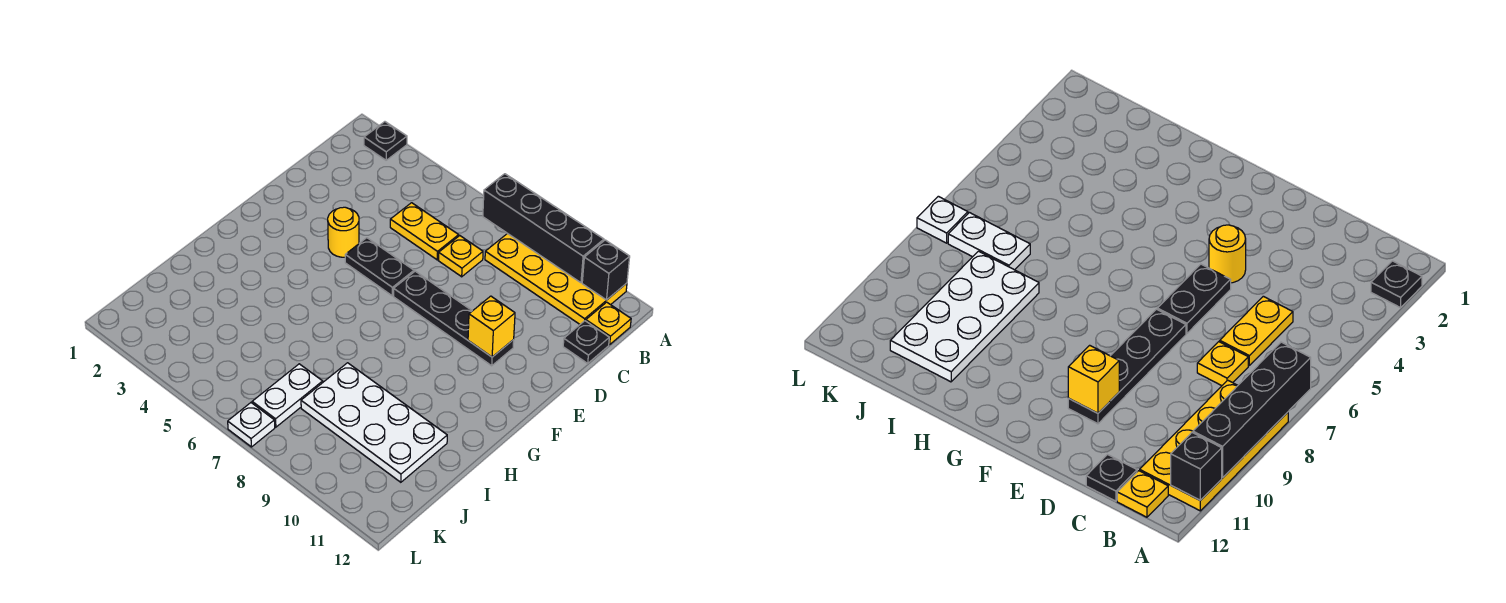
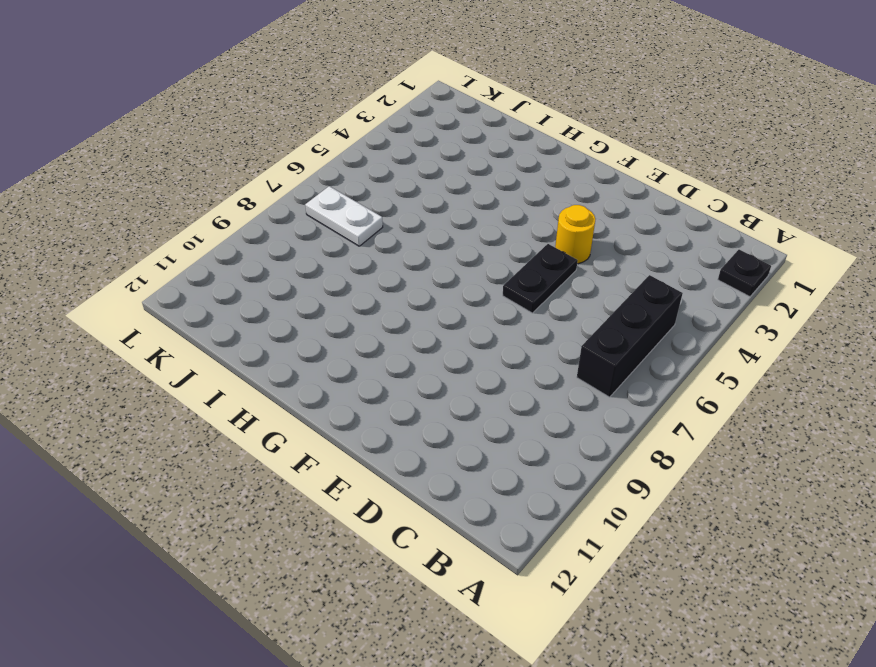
black brick B5:B7 level 1 -> none
none -> yellow plate A8:B11 level 1
none -> yellow plate B12 level 1
none -> yellow plate C5:C6 level 1

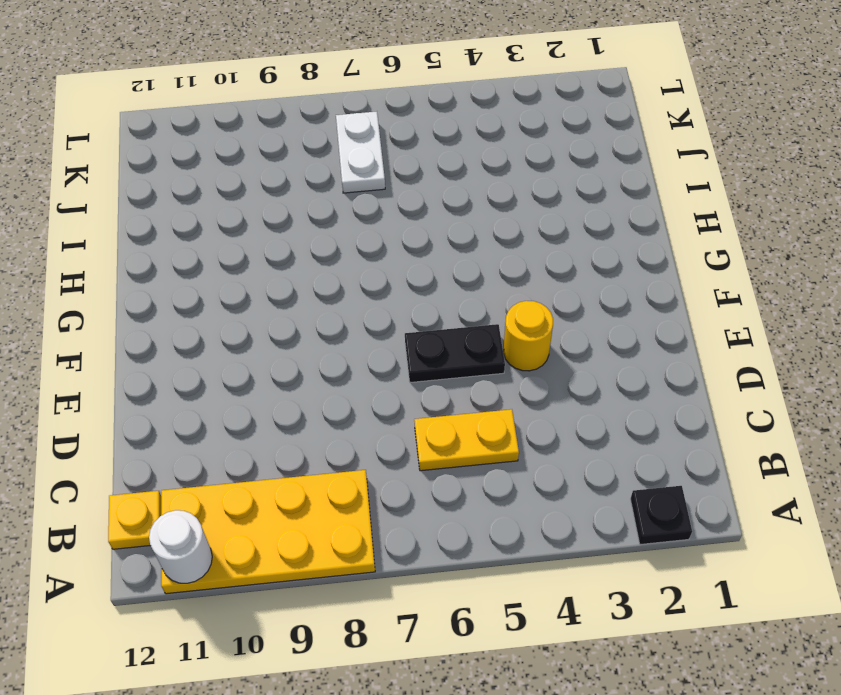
white round brick A11 level 2 -> black brick A11 level 2
none -> yellow plate C7 level 1
none -> black plate C12 level 1
none -> black plate E7:E10 level 1

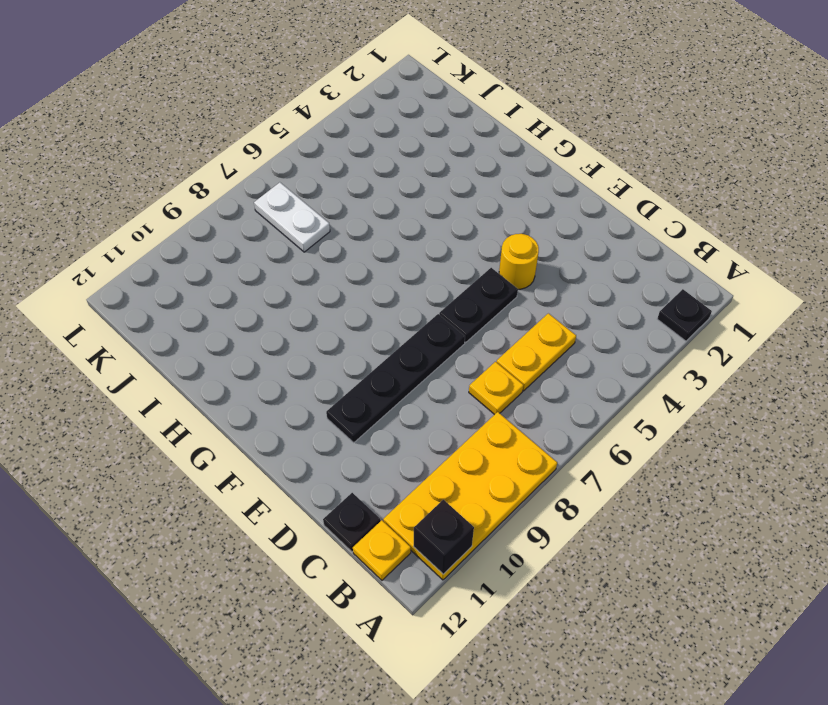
none -> white plate I8:J11 level 1
none -> white plate L7 level 1
none -> black brick A7:A10 level 2

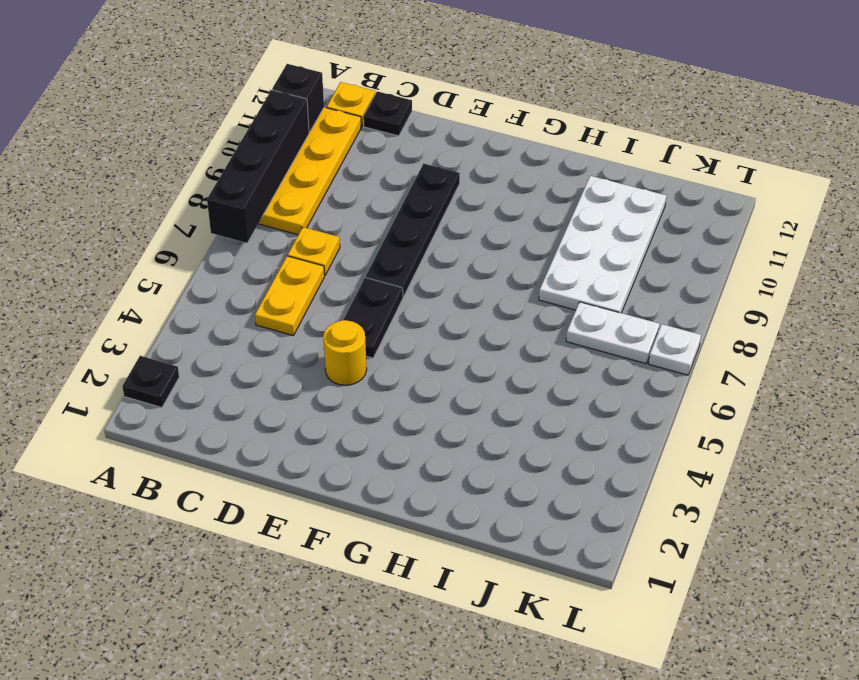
none -> yellow brick E10 level 2

